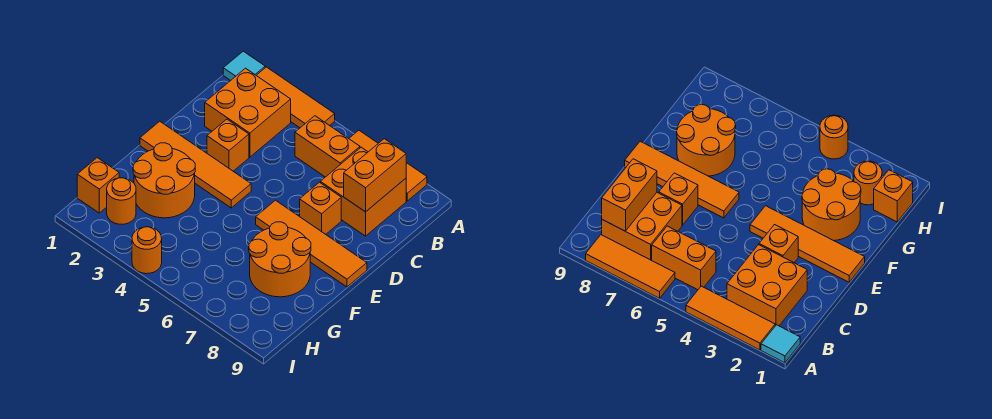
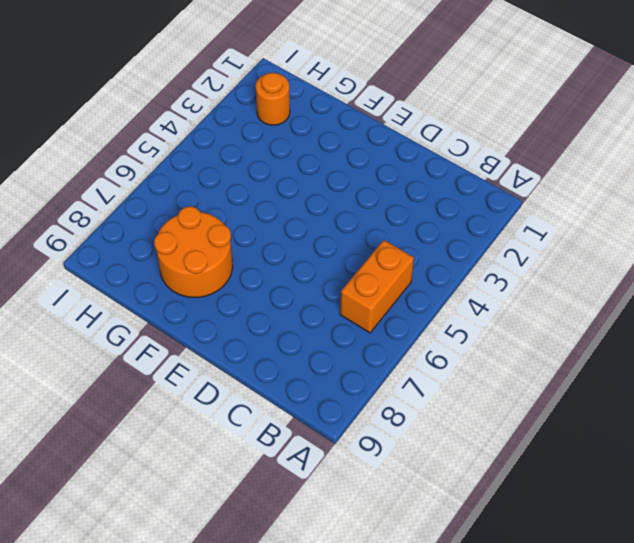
none -> cyan tile A1 level 1
none -> orange tile A2:A4 level 1
none -> orange tile A6:A8 level 1

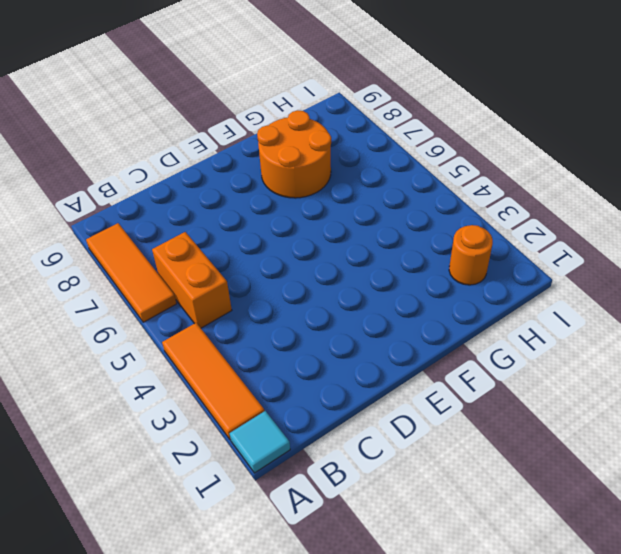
none -> orange brick B2:C3 level 1
none -> orange brick B7:C8 level 1
none -> orange brick D3 level 1

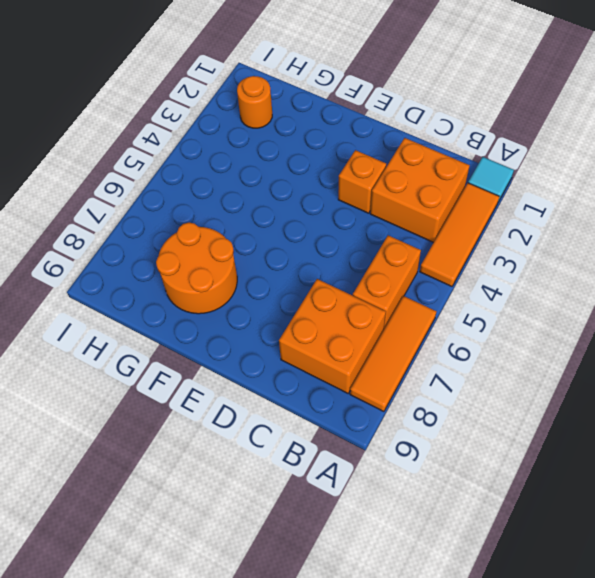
none -> orange brick D7 level 1
none -> orange tile E1:E4 level 1
none -> orange tile E6:E9 level 1

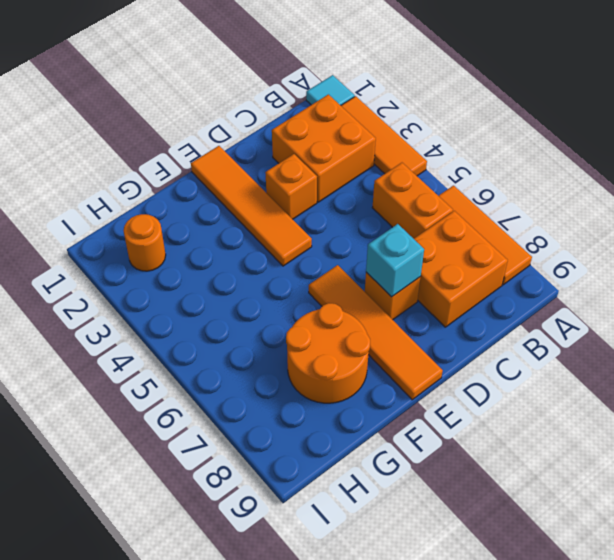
cyan brick D7 level 2 -> none
none -> orange round brick F2:G3 level 1
none -> orange brick H1 level 1
none -> orange round brick I4 level 1

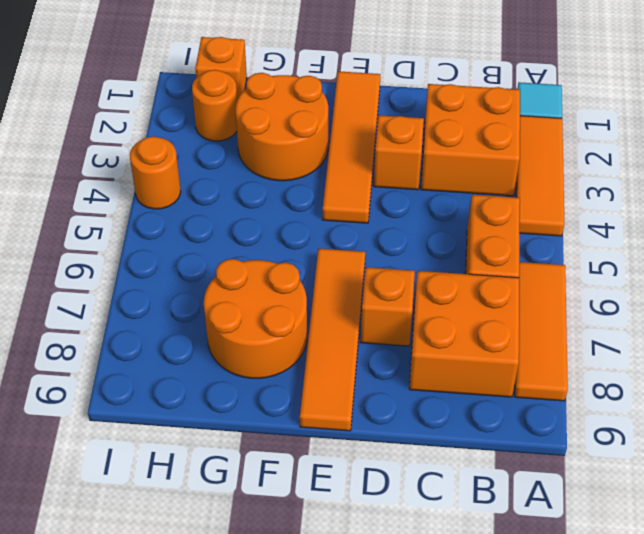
none -> orange brick B8:C8 level 2

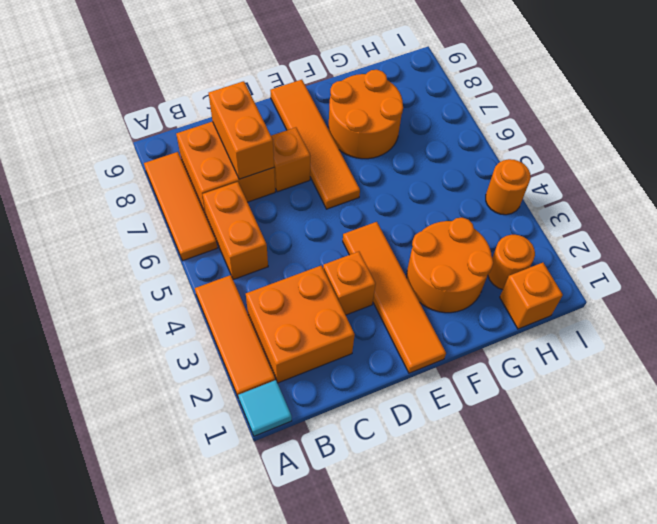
orange brick C7:C8 level 2 -> orange brick B8:C8 level 2

